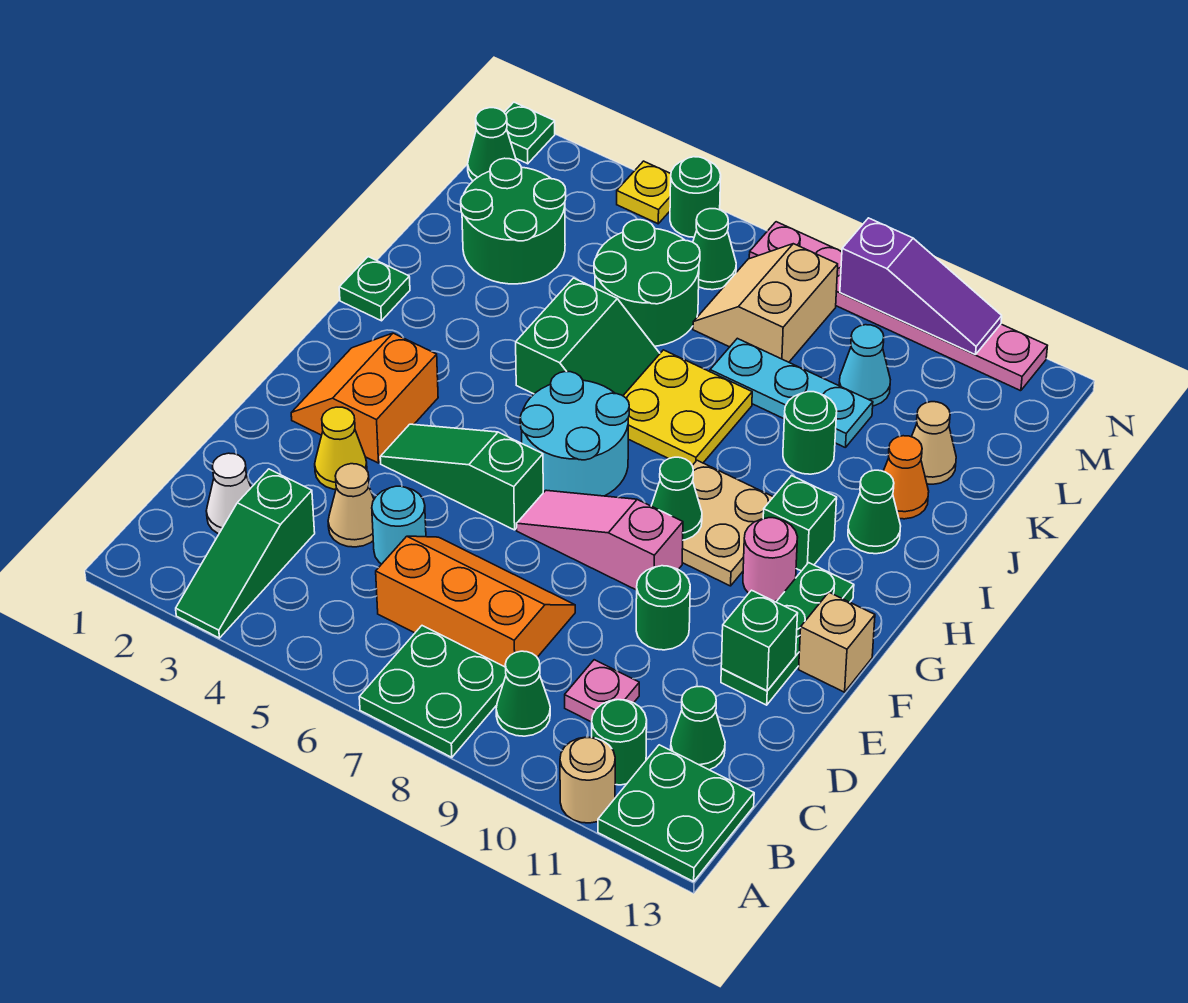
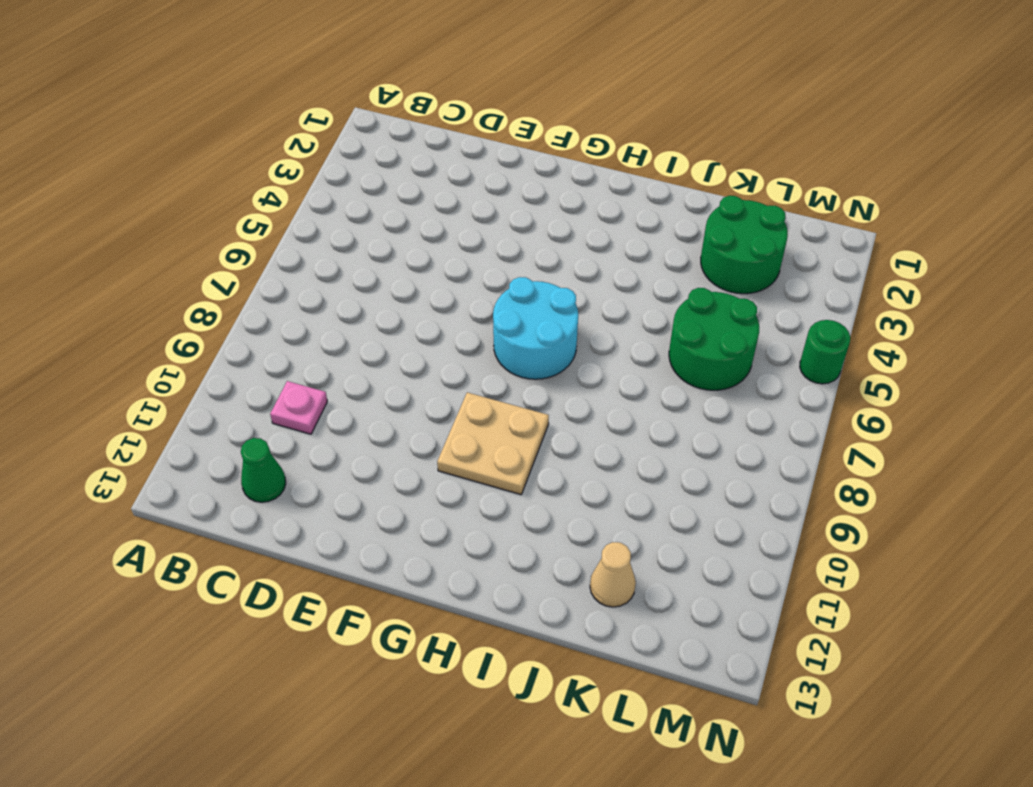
none -> green slope A3:C3 level 1 top C
none -> green plate A7:B8 level 1
none -> tan round brick A11 level 1
none -> green plate A12:B13 level 1

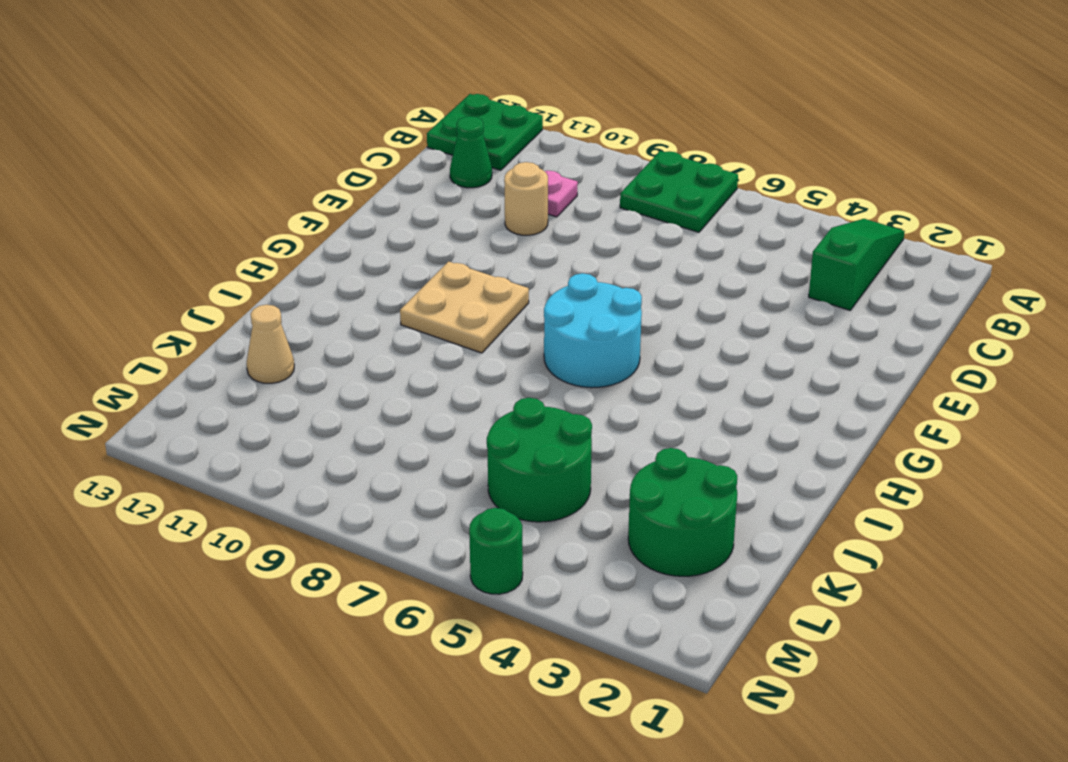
tan round brick D10 level 1 -> tan round brick A11 level 1
none -> green cone B9 level 1
none -> green round brick B11 level 1
none -> white cone C2 level 1
none -> orange slope C6:D8 level 1 top C

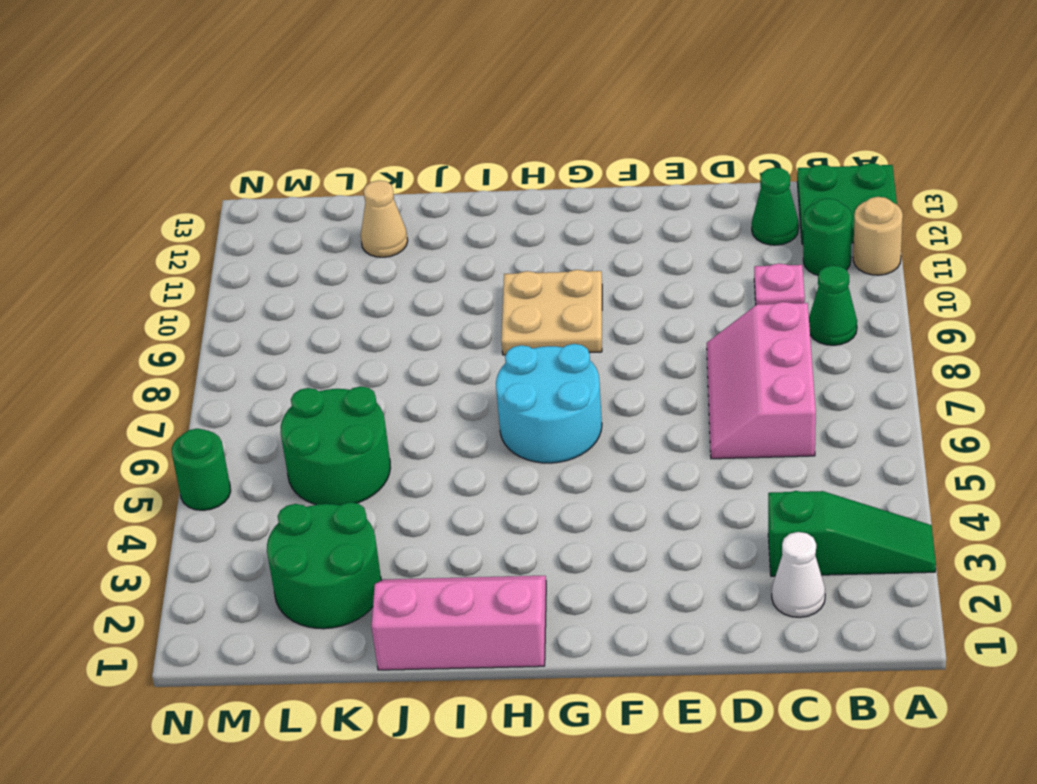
pink slope C6:D8 level 1 top C -> orange slope C6:D8 level 1 top C
pink slope H1:J2 level 1 top 1 -> green plate I1 level 1
none -> green plate A7:B8 level 1
none -> tan cone D4 level 1
none -> cyan round brick D5 level 1
none -> yellow cone E3 level 1

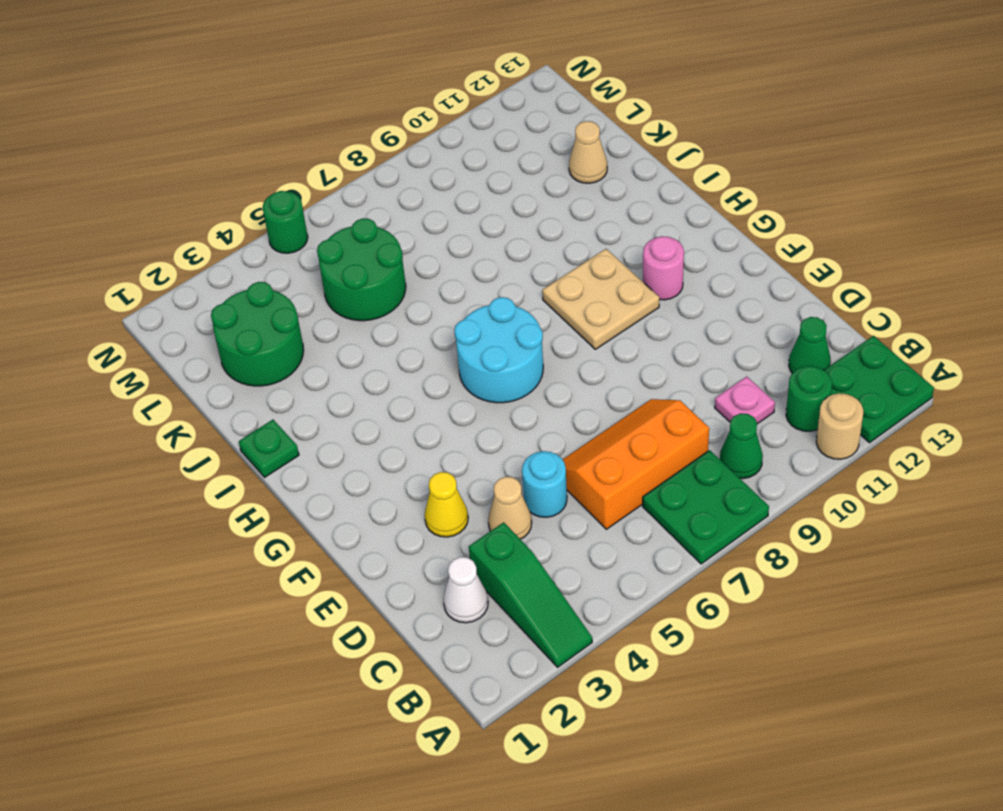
none -> green round brick E10 level 1
none -> green plate E12:G12 level 1
none -> orange slope F2:G3 level 1 top 3
none -> green slope F4:F6 level 1 top 6

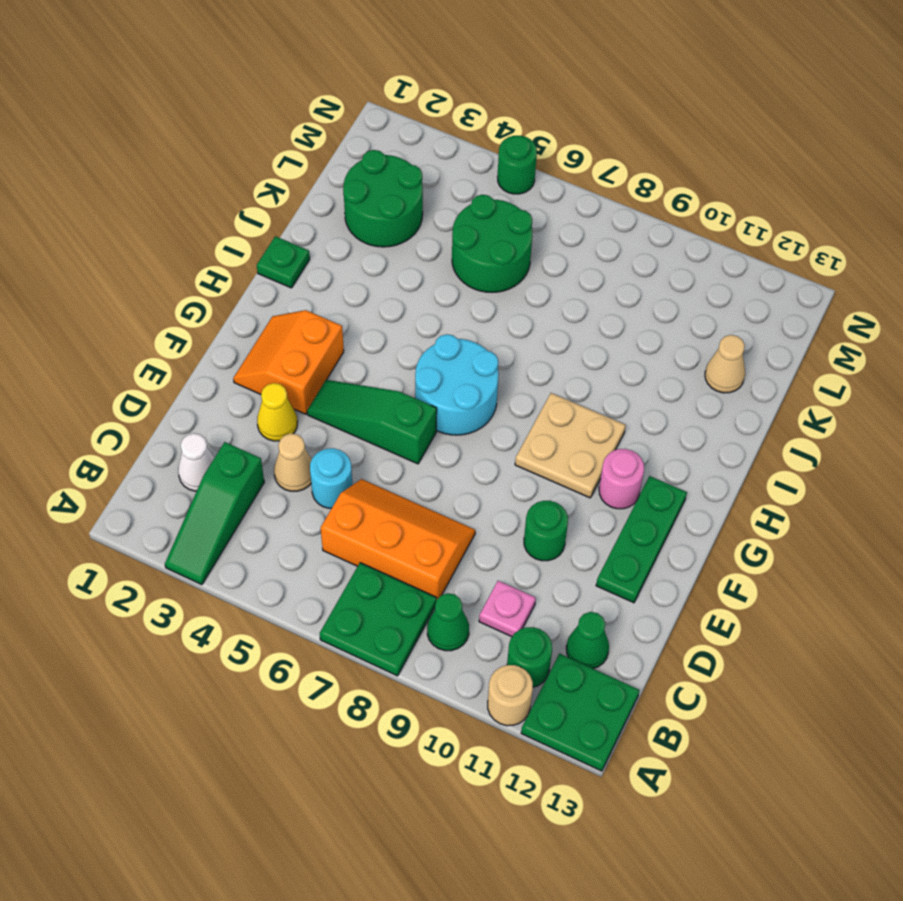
none -> pink slope F7:F9 level 1 top 9
none -> tan brick F13 level 1
none -> green brick H11 level 1
none -> green slope I5:J6 level 1 top 5

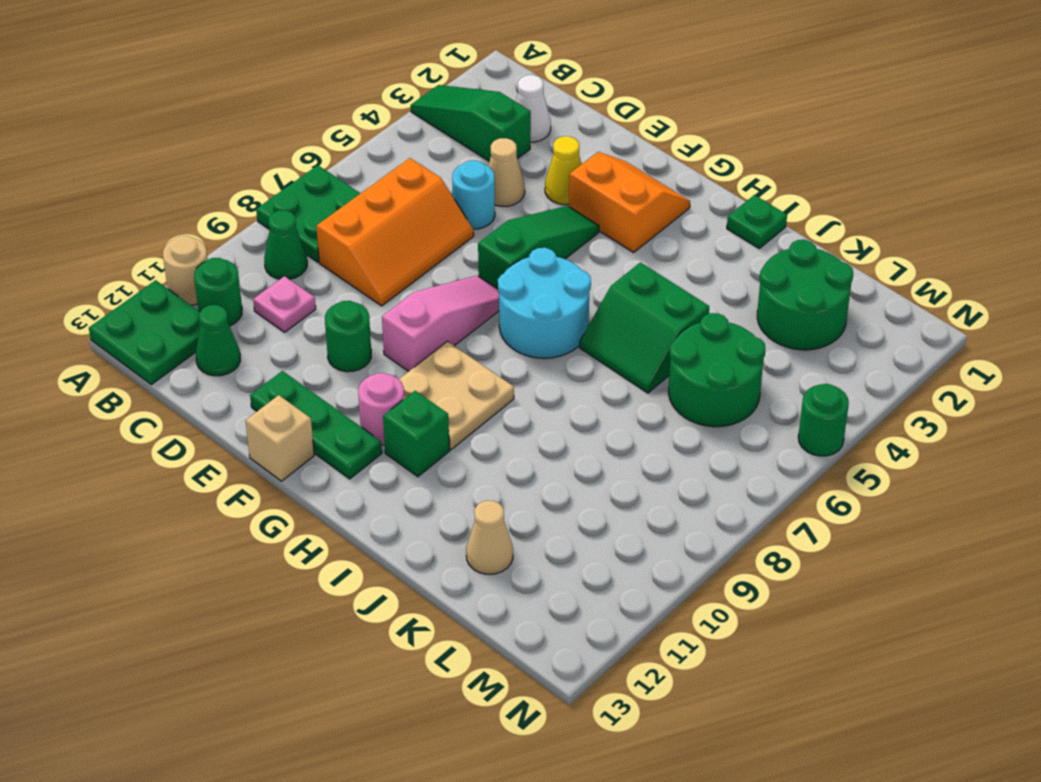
none -> yellow plate I7:J8 level 1
none -> green cone I12 level 1
none -> green round brick J10 level 1
none -> orange cone J12 level 1

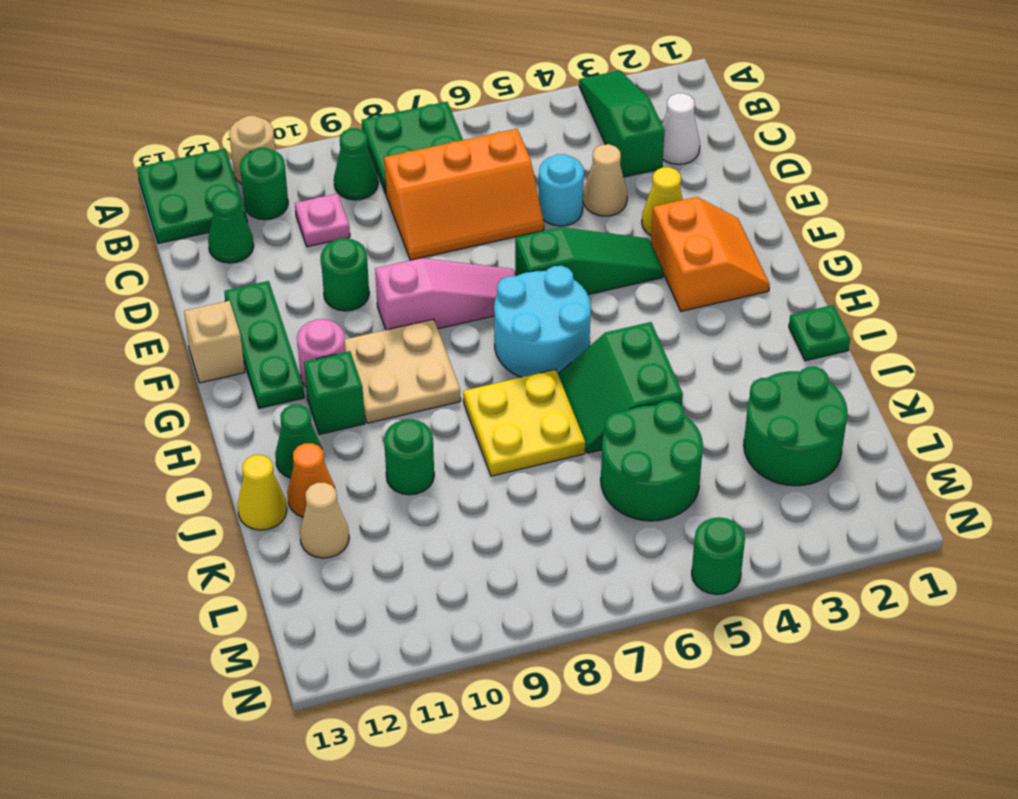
yellow cone J13 level 1 -> none
none -> cyan plate K8:K10 level 1
none -> tan slope L7:M8 level 1 top 8
none -> cyan cone L10 level 1
none -> green cone M1 level 1

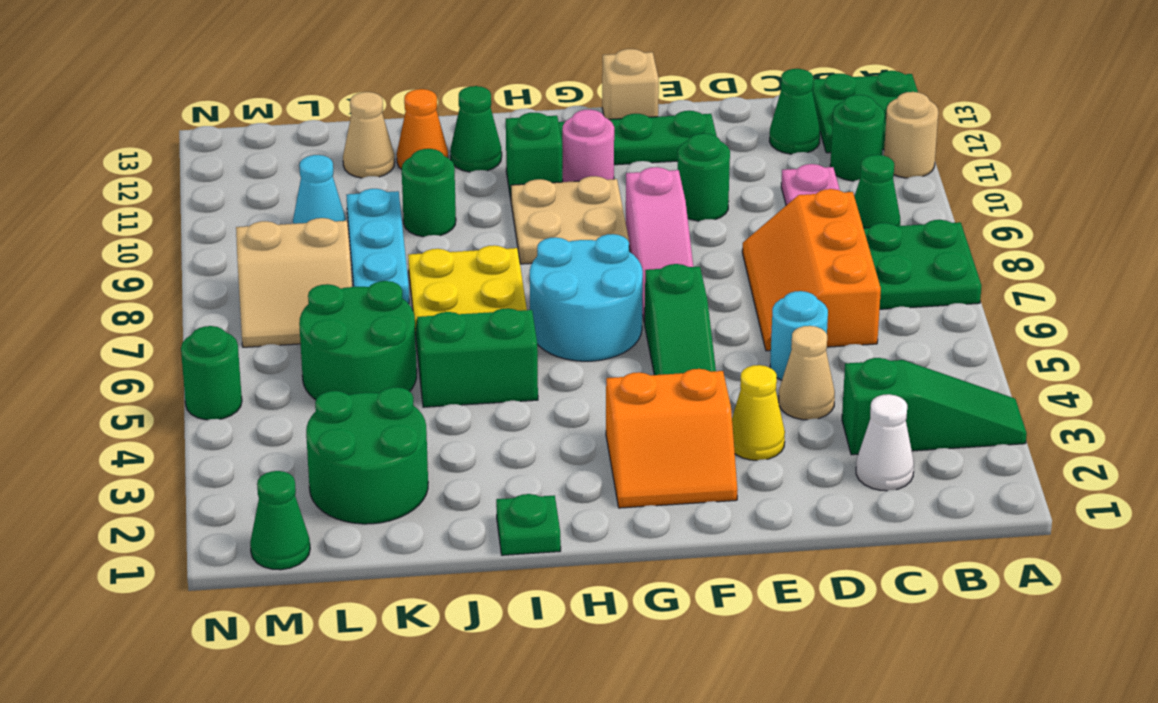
none -> green cone M6 level 1
none -> green plate N1 level 1
none -> yellow plate N4 level 1
none -> pink plate N7:N12 level 1

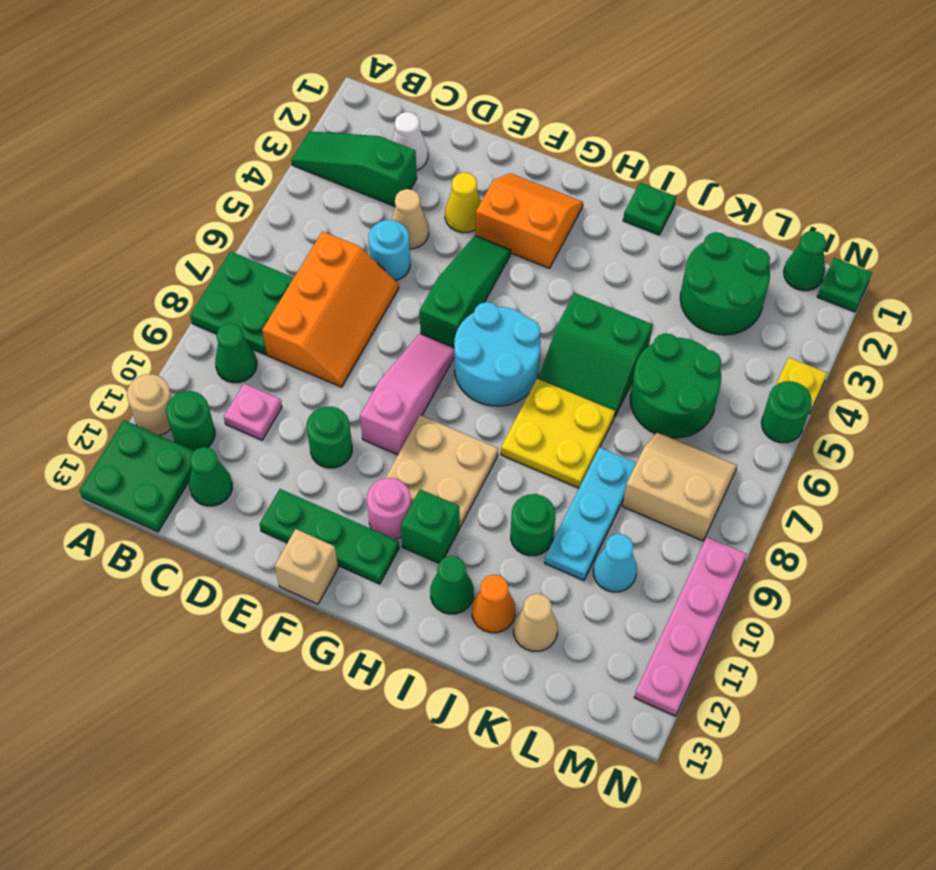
pink plate N9:N12 level 1 -> pink plate N7:N12 level 1
none -> green cone M6 level 1
none -> green brick E12 level 2
none -> green cone G9 level 2
none -> purple slope N9:N11 level 2 top 9

